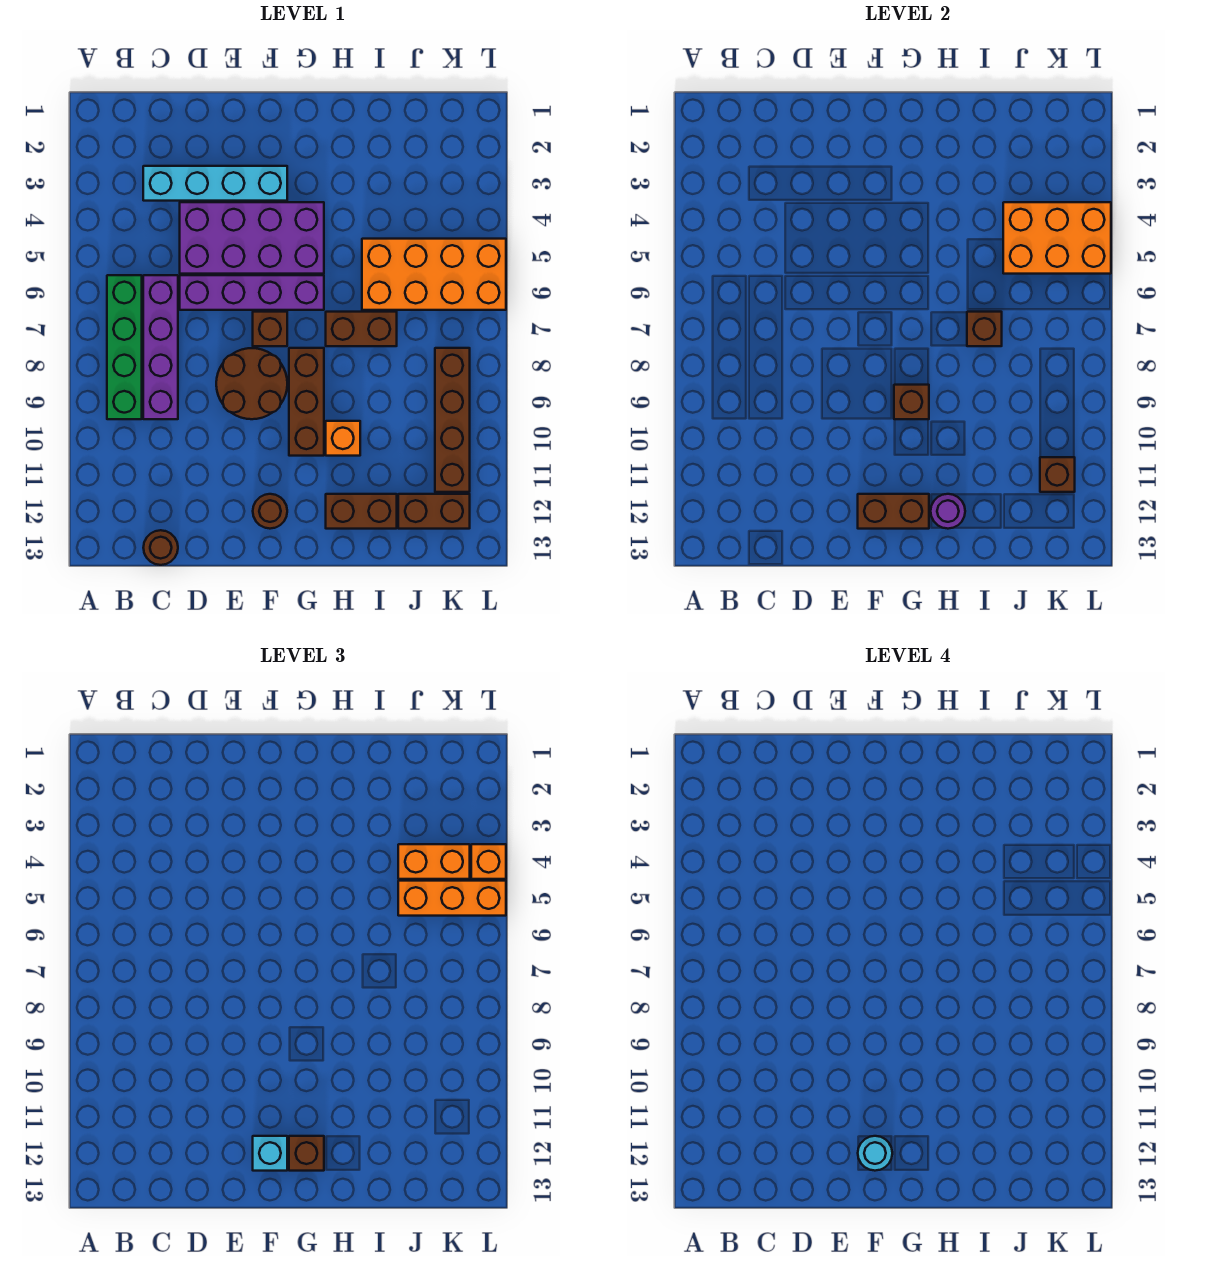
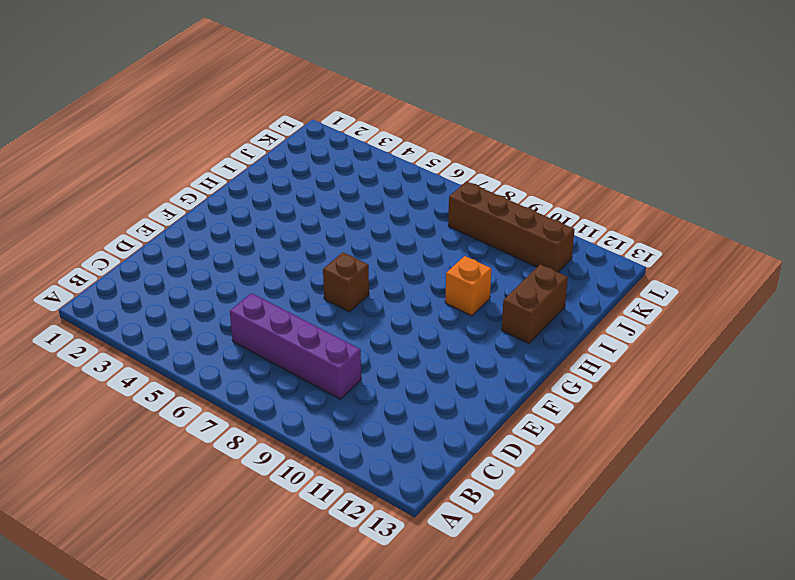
none -> green brick B6:B9 level 1
none -> cyan brick C3:F3 level 1
none -> brown round brick C13 level 1

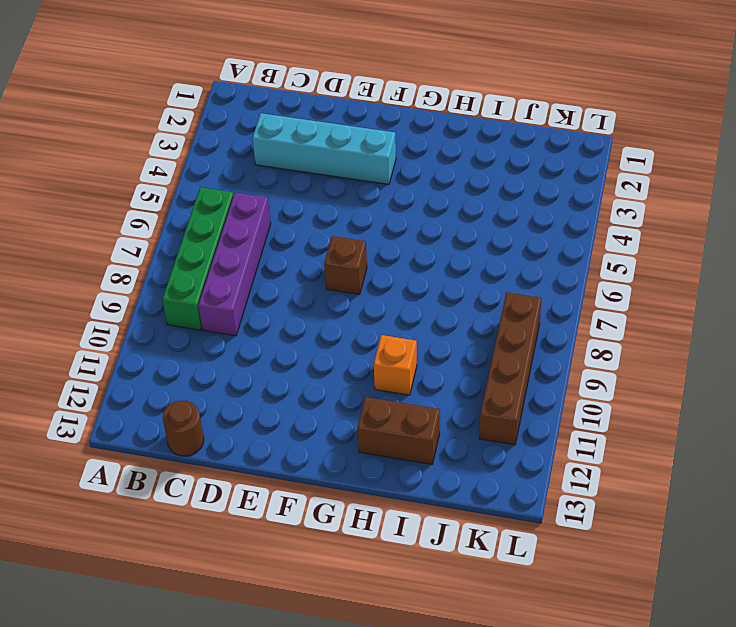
none -> purple brick D4:G5 level 1
none -> purple brick D6:G6 level 1
none -> brown round brick E8:F9 level 1

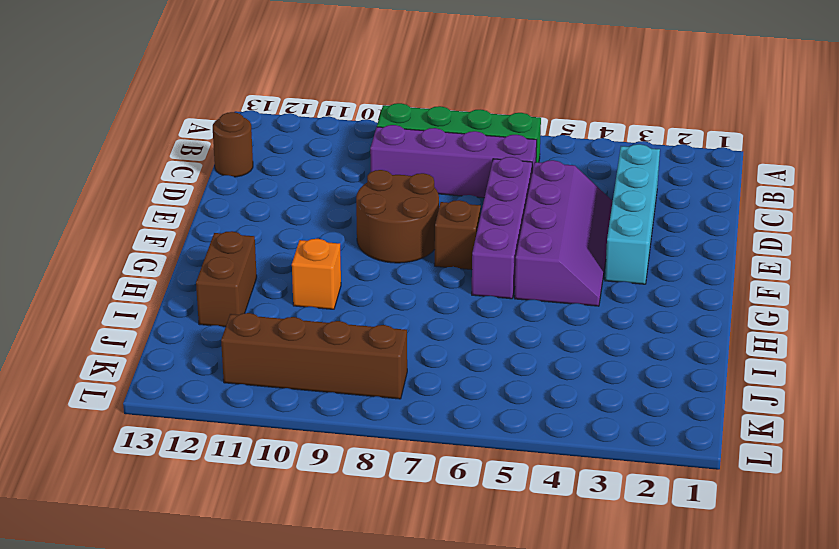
purple slope D4:G5 level 1 top 5 -> purple brick D4:G5 level 1
none -> brown round brick F12 level 1
none -> brown brick G8:G10 level 1
none -> brown brick H7:I7 level 1

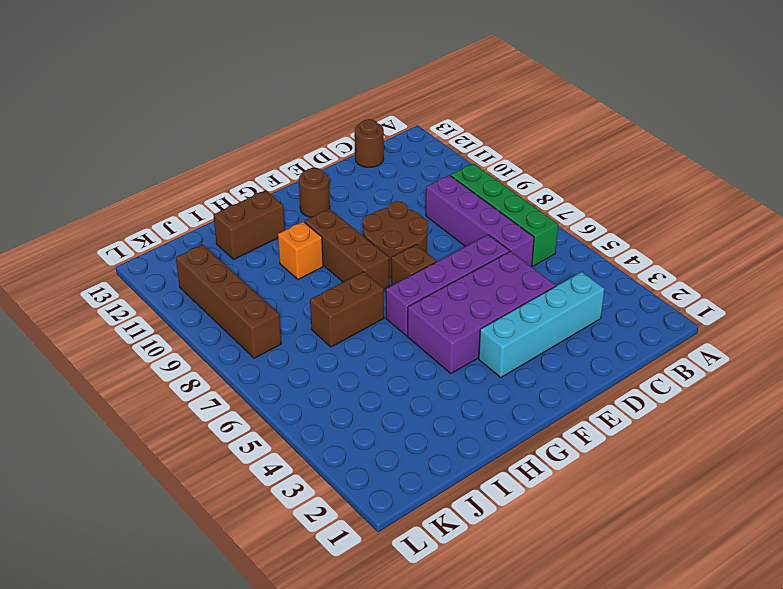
none -> orange brick I5:L6 level 1
none -> brown brick J12:K12 level 1
none -> brown brick F12:G12 level 2

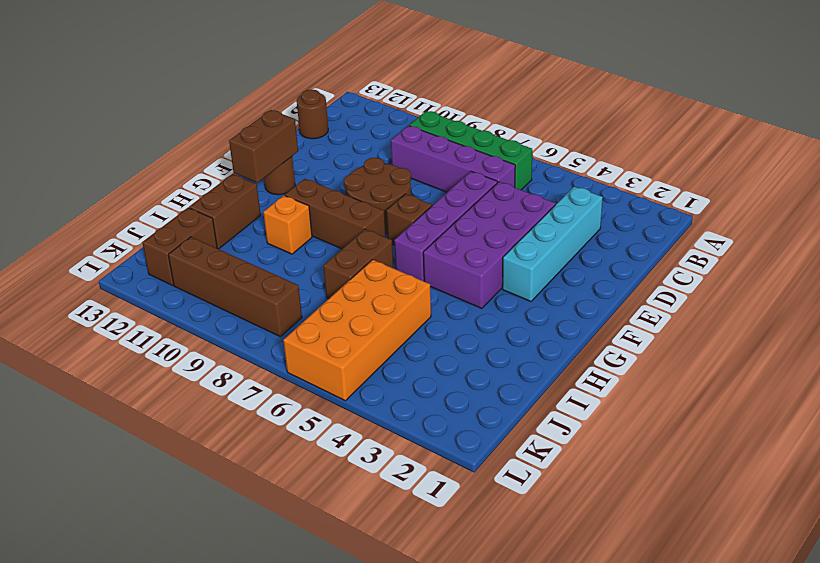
none -> brown brick G9 level 2
none -> purple round brick H12 level 2
none -> brown brick I7 level 2

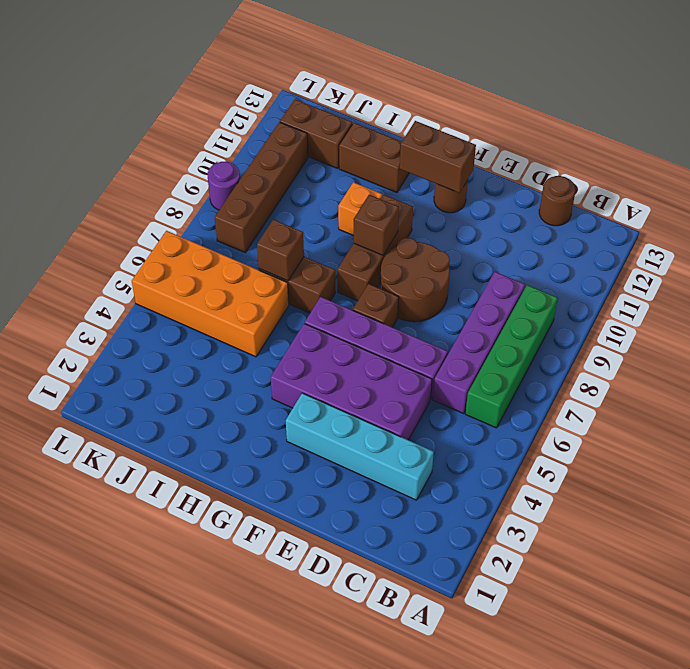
purple round brick L9 level 1 -> purple round brick H12 level 2
none -> orange brick J4:L5 level 2
none -> brown brick K11 level 2
none -> cyan brick F12 level 3

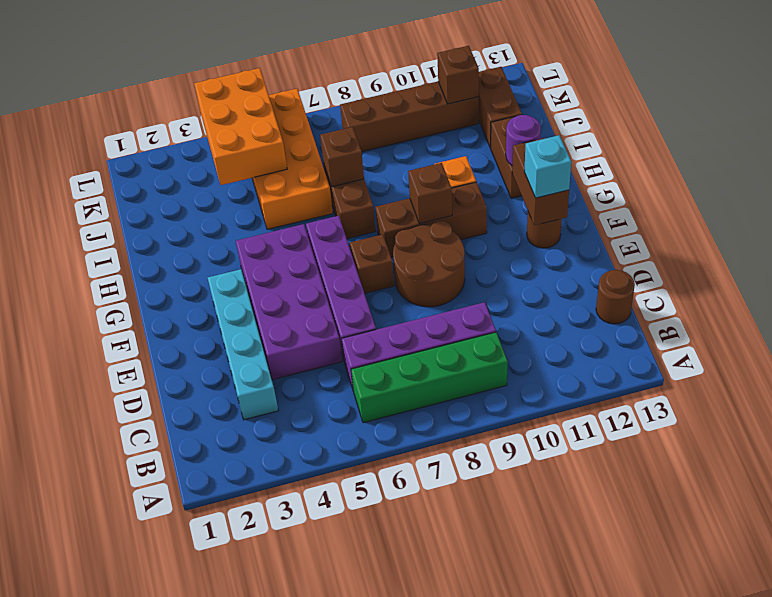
none -> brown brick G12 level 3
none -> orange brick J4:K4 level 3
none -> orange brick J5:L5 level 3

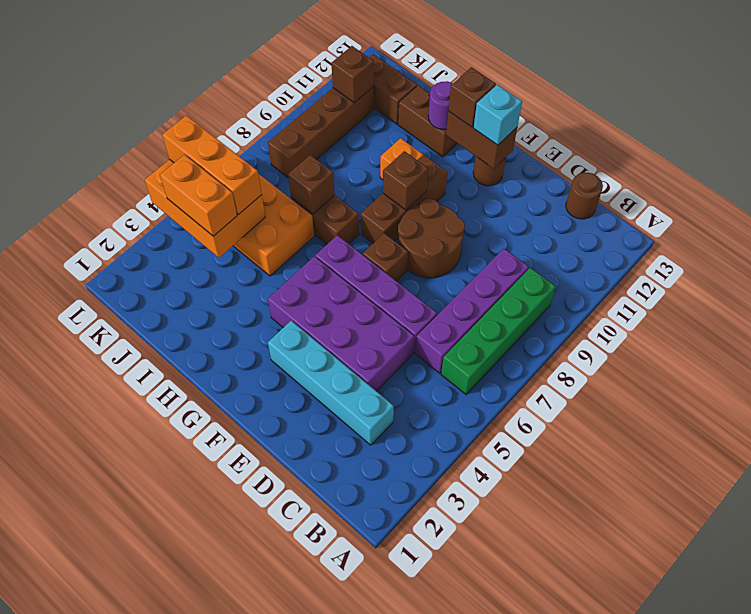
none -> orange brick L4 level 3
none -> cyan round brick F12 level 4

